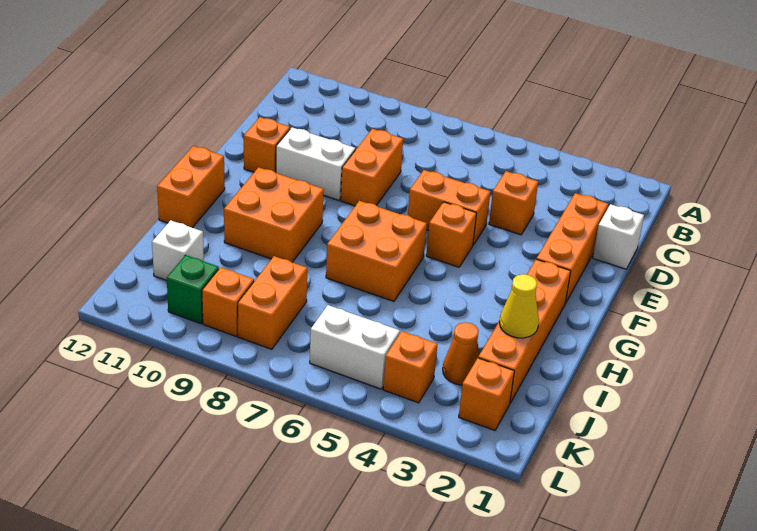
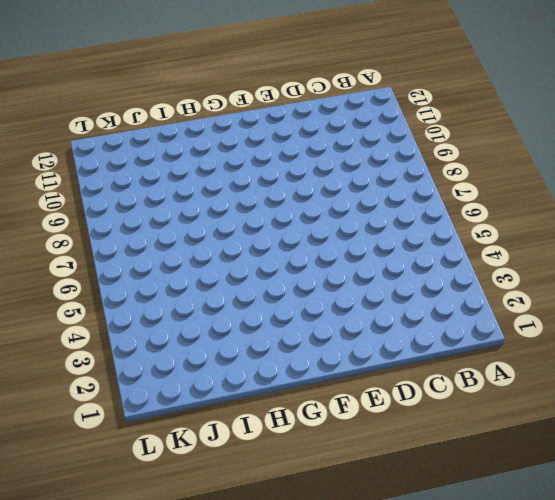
none -> white brick D1 level 1
none -> orange brick D2:F2 level 1
none -> orange brick D4 level 1

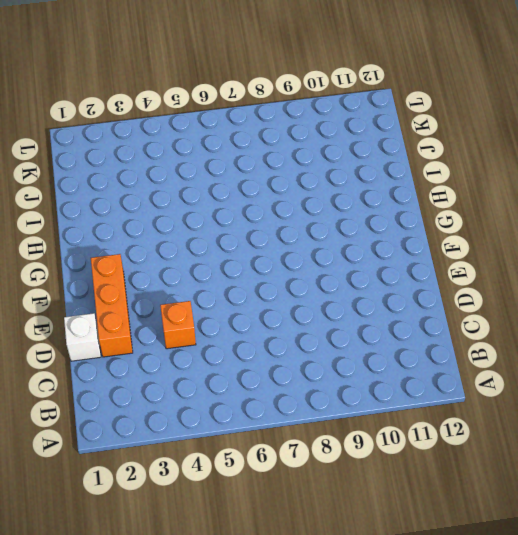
none -> orange brick D8:E8 level 1
none -> orange brick E5:E6 level 1
none -> white brick E9:E10 level 1

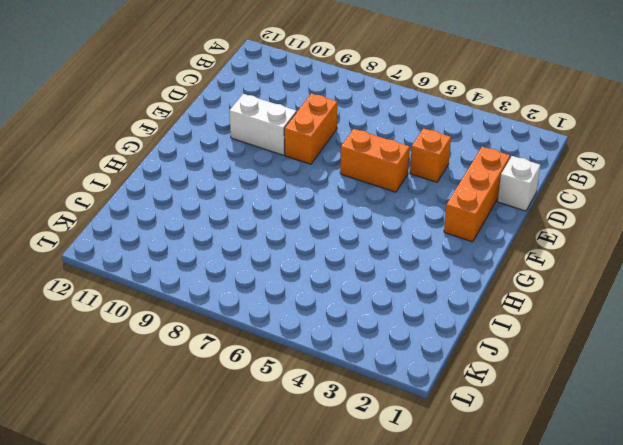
none -> orange brick E11 level 1
none -> orange brick F5 level 1
none -> orange brick G2:J2 level 1

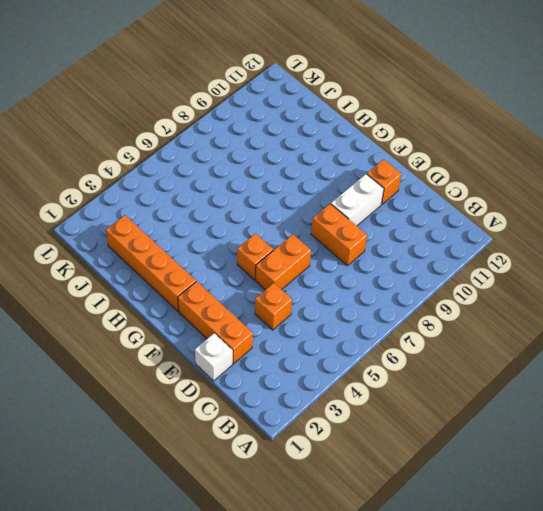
none -> orange brick G6:H7 level 1
none -> orange brick G9:H10 level 1
none -> orange brick G12:H12 level 1

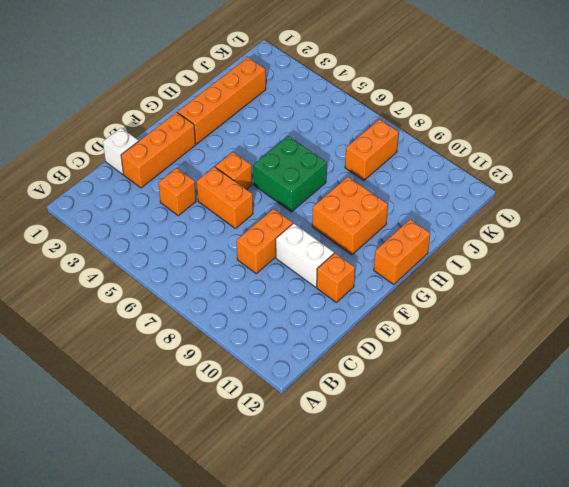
green brick G6:H7 level 1 -> orange brick G6:H7 level 1
none -> orange cone J3 level 1
none -> white brick J11 level 1
none -> orange brick K2 level 1

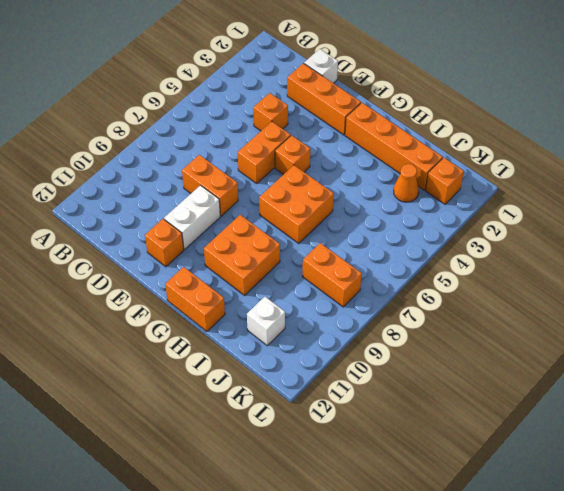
none -> orange brick K4 level 1
none -> white brick K5:K6 level 1
none -> orange brick K9 level 1

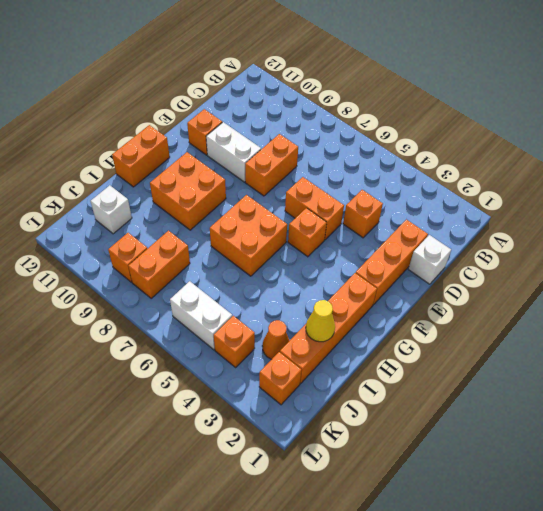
none -> green brick K10 level 1

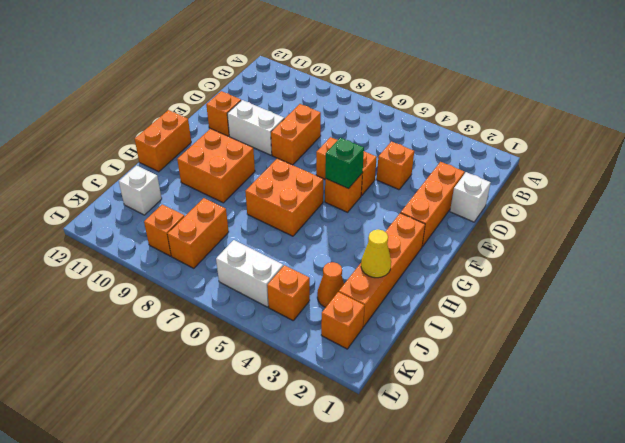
green brick F5 level 2 -> green brick K10 level 1

